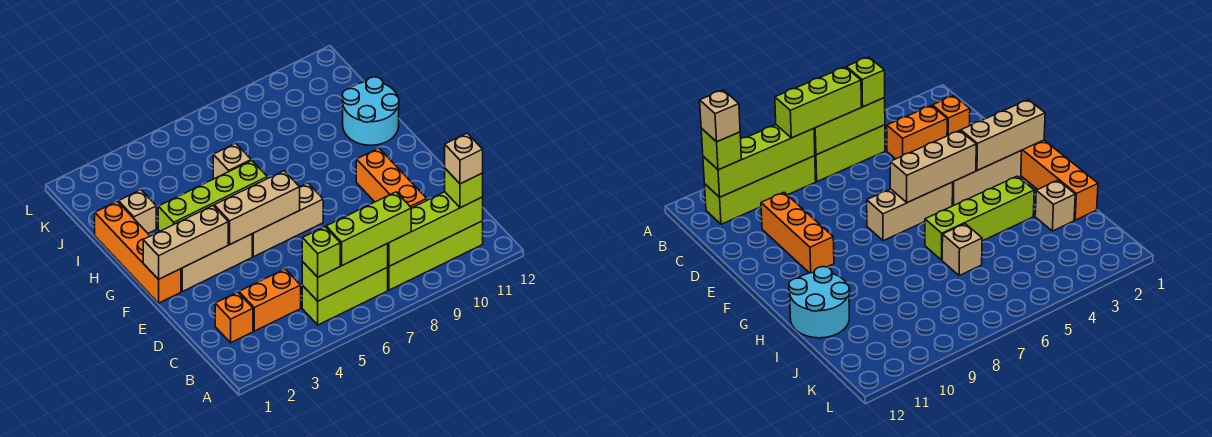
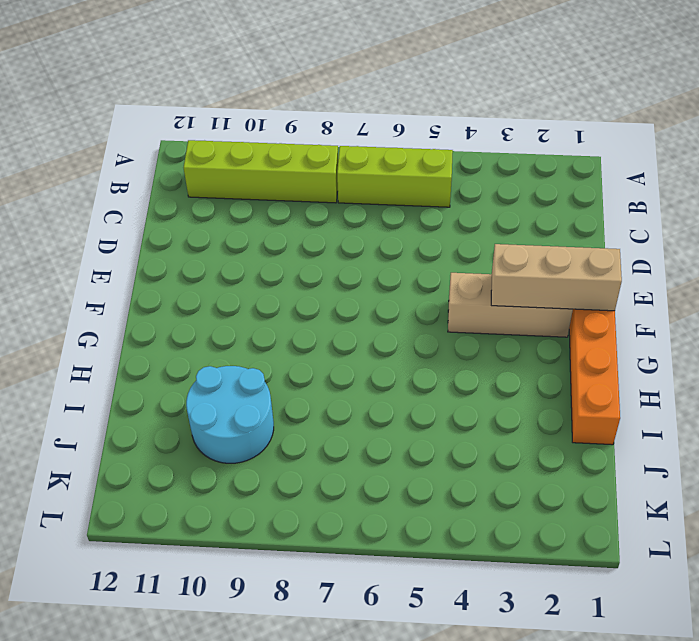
cyan round brick I9:J10 level 1 -> cyan round brick H11:I12 level 1
none -> orange brick C2 level 1
none -> orange brick C3:C4 level 1
none -> orange brick D10:F10 level 1

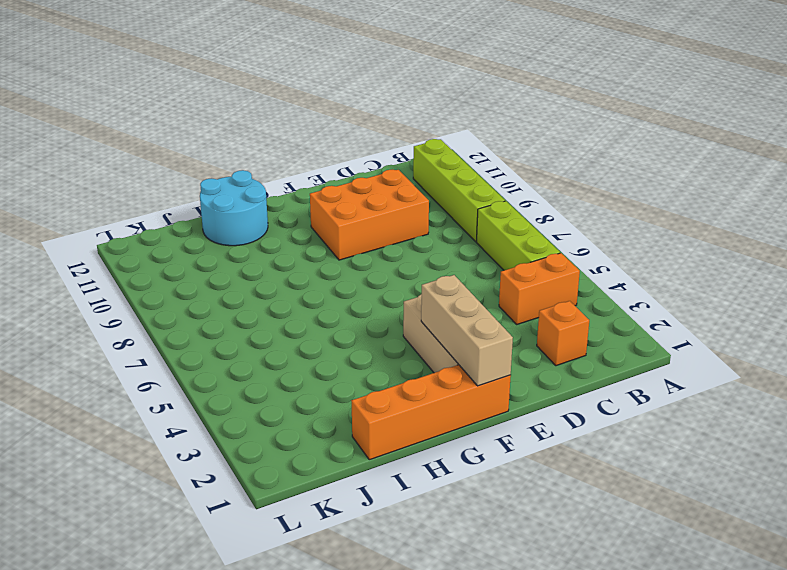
orange brick B4:C4 level 1 -> orange brick C3:C4 level 1
orange brick D9:F10 level 1 -> orange brick D10:F10 level 1
none -> tan brick F5:F7 level 1
none -> lime brick H3:H6 level 1
none -> tan brick I2 level 1

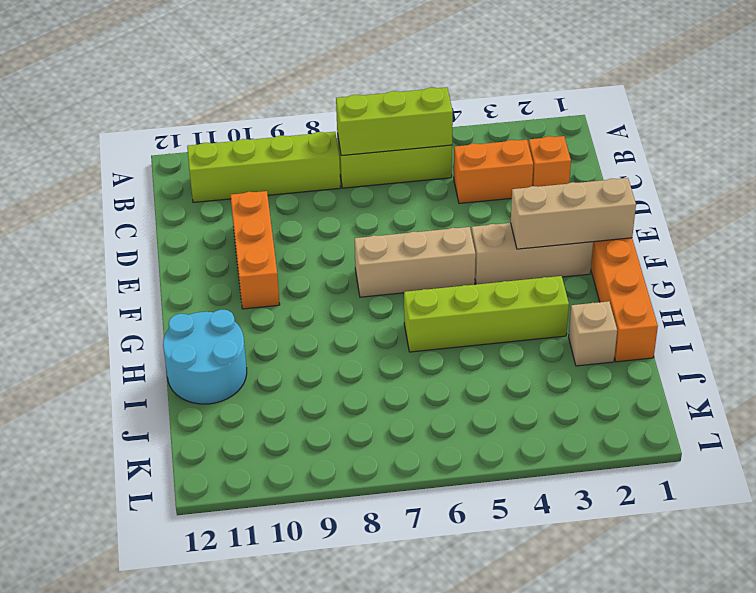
none -> tan brick I6 level 1
none -> lime brick B8:B11 level 2
none -> tan brick F4:F6 level 2

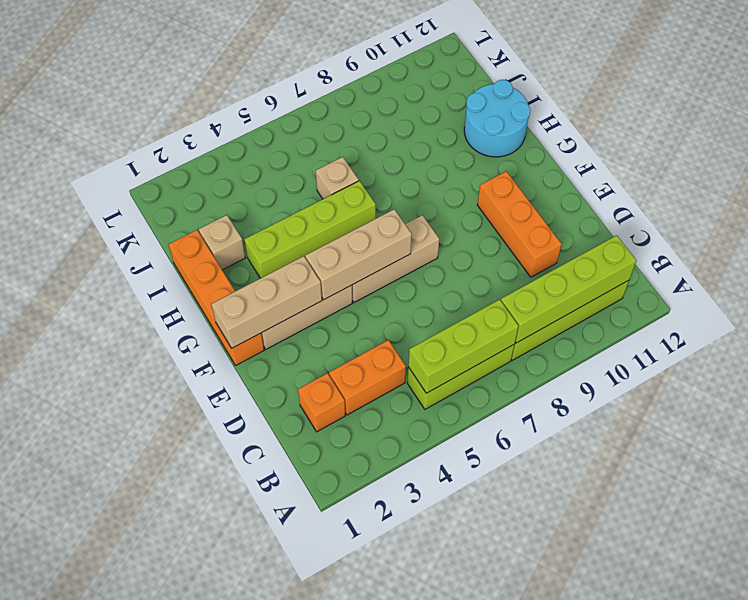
none -> lime brick B5 level 3
none -> lime brick B6:B8 level 3
none -> lime brick B11 level 3

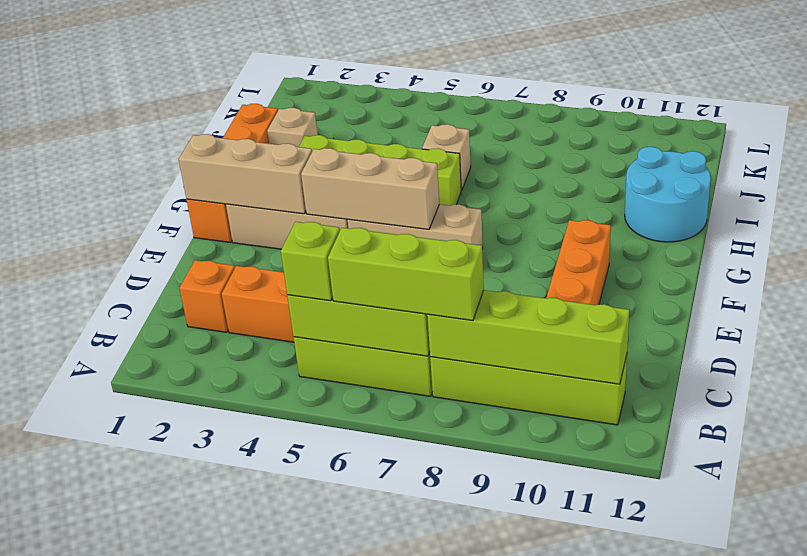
none -> lime brick B11 level 3
none -> tan brick B11 level 4

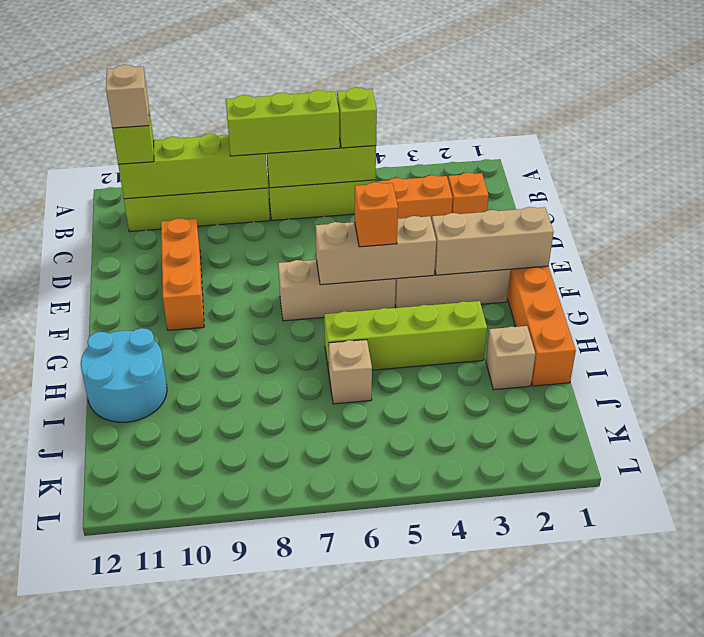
orange brick F5 level 3 -> none

